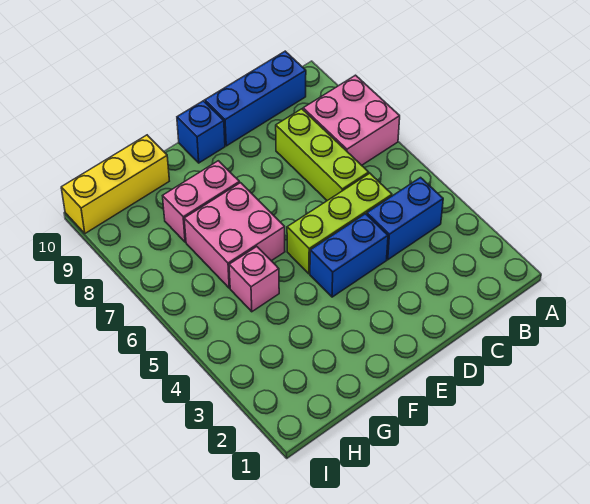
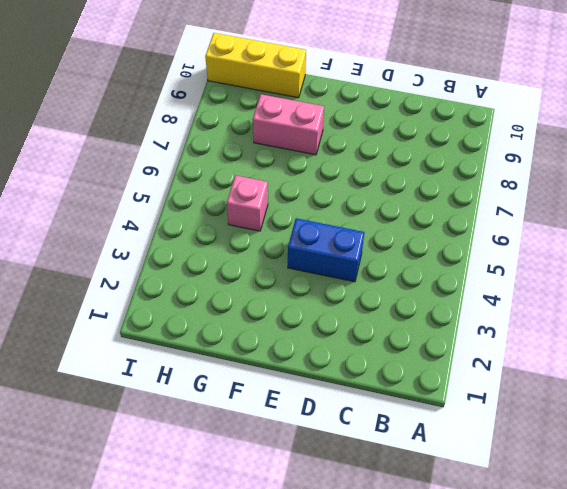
none -> pink brick A7:B8 level 1
none -> blue brick B4:C4 level 1

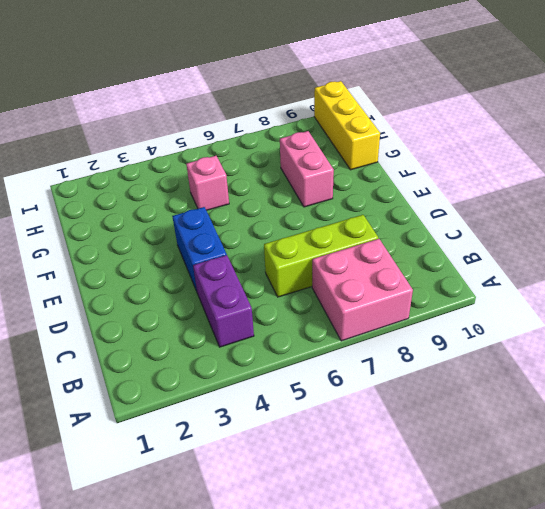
purple brick B4:C4 level 1 -> blue brick B4:C4 level 1
none -> blue brick B10:D10 level 1
none -> lime brick C5:E5 level 1

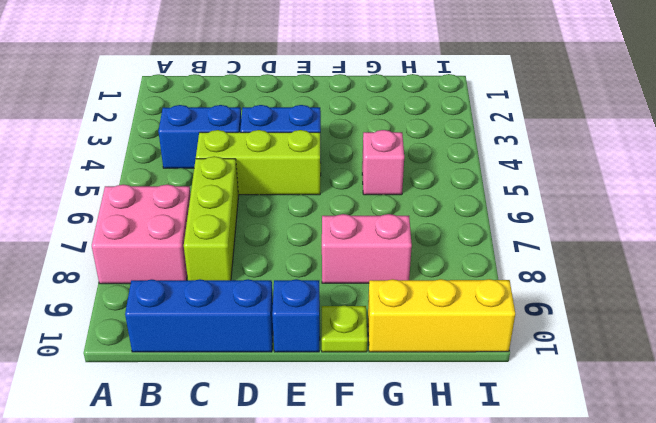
lime plate F10 level 1 -> none
none -> pink brick F6:G7 level 1

